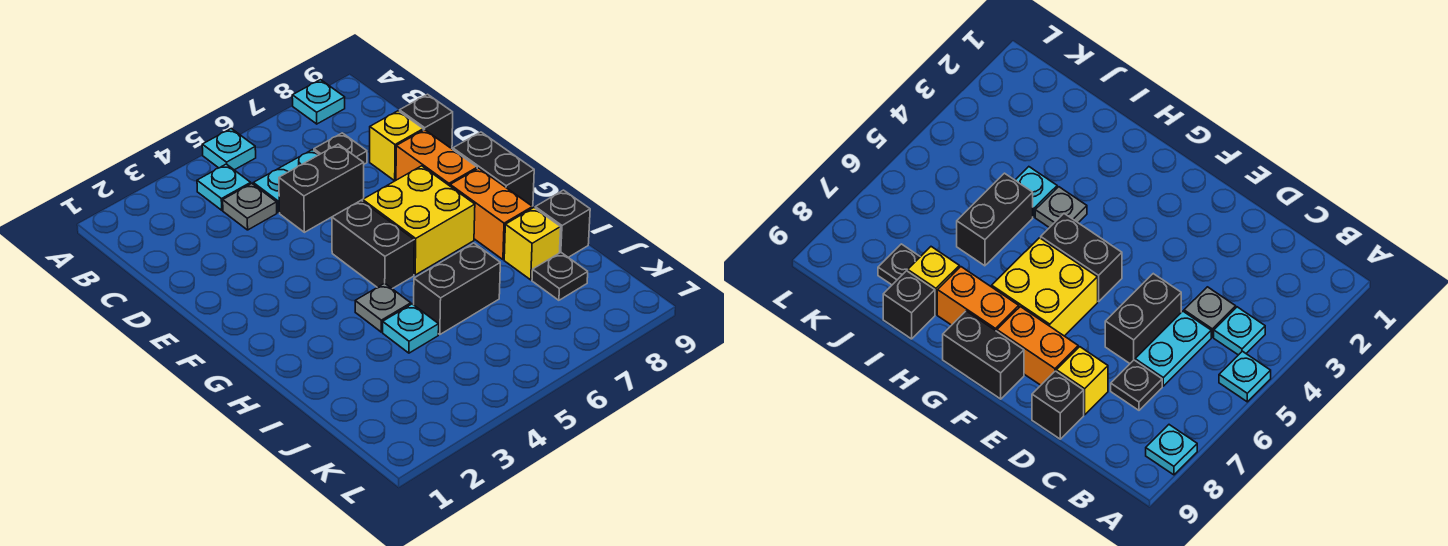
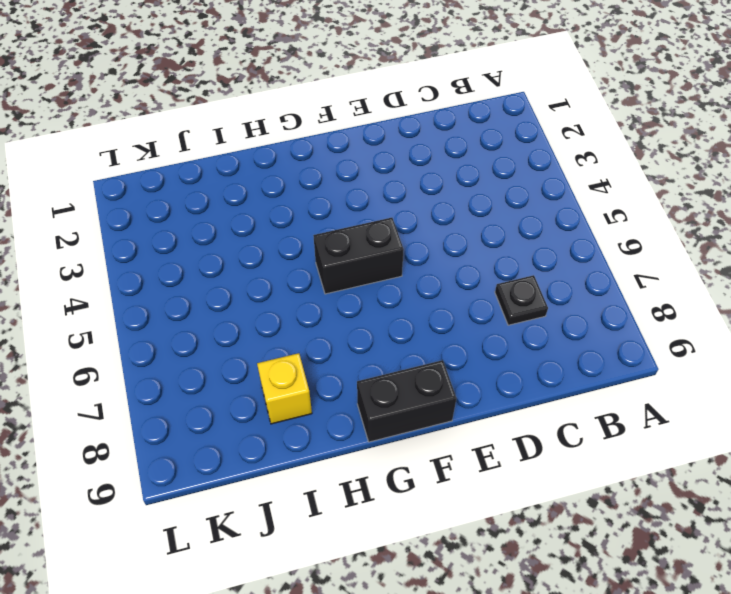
none -> cyan plate A5 level 1
none -> cyan plate A8 level 1
none -> cyan plate B4 level 1

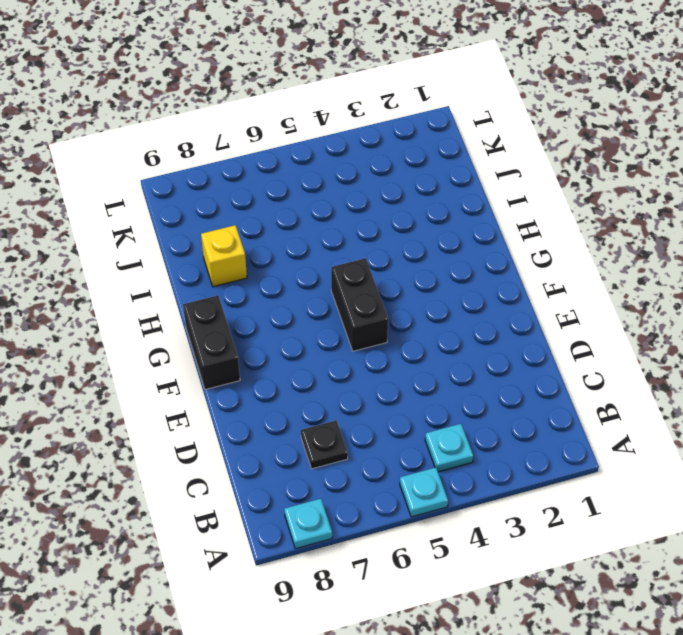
none -> grey plate C4 level 1
none -> cyan plate C5:C6 level 1
none -> black brick D5:D6 level 1

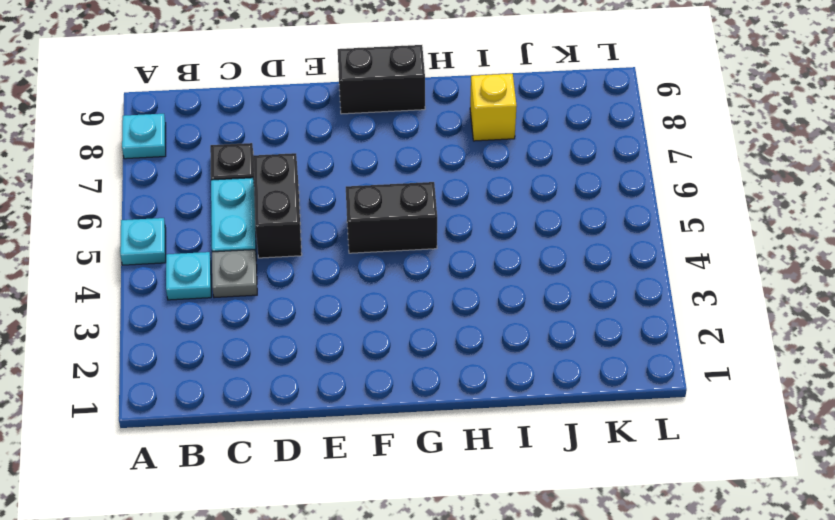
none -> yellow brick D8 level 1
none -> black brick D9 level 1
none -> orange brick E8:F8 level 1

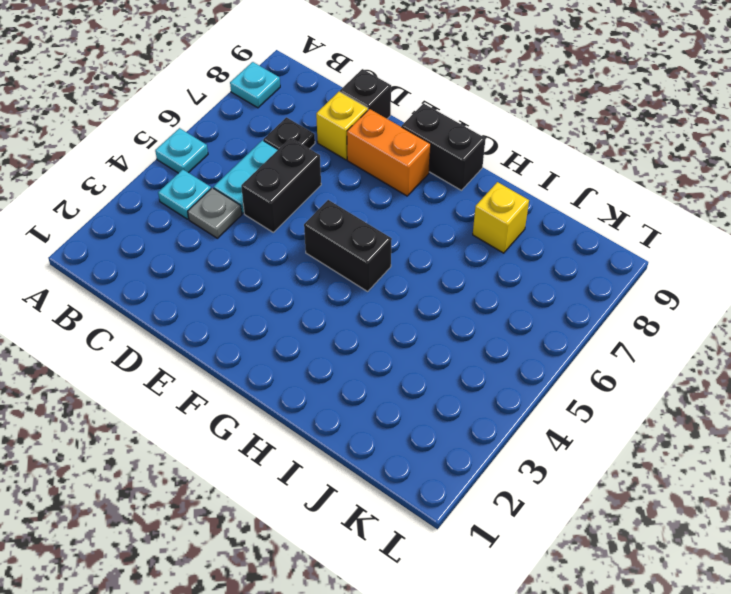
none -> yellow brick F6:G7 level 1
none -> orange brick G8:H8 level 1
none -> grey plate H4 level 1

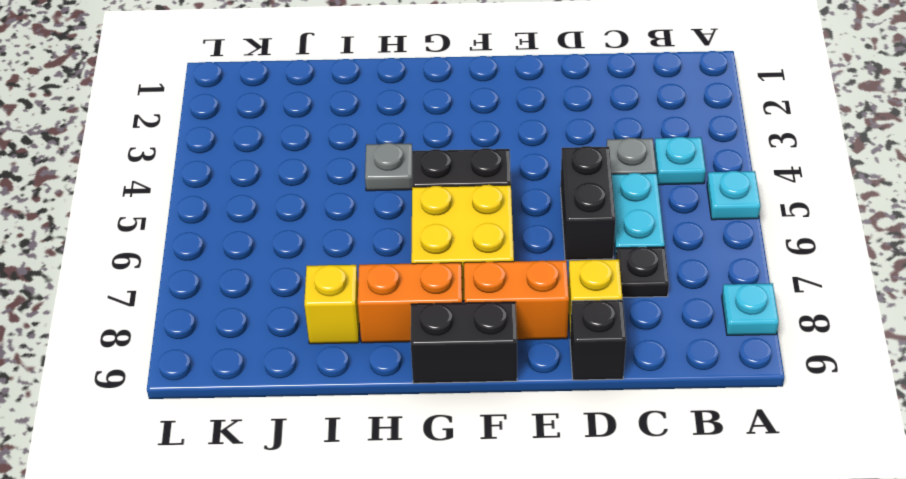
none -> cyan plate I4 level 1
none -> black brick I5:I6 level 1
none -> black brick I9 level 1

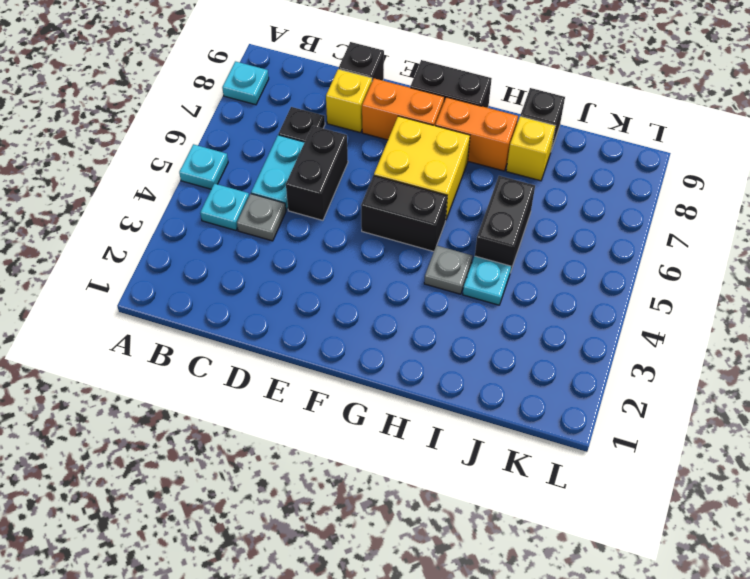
none -> black plate J8 level 1

